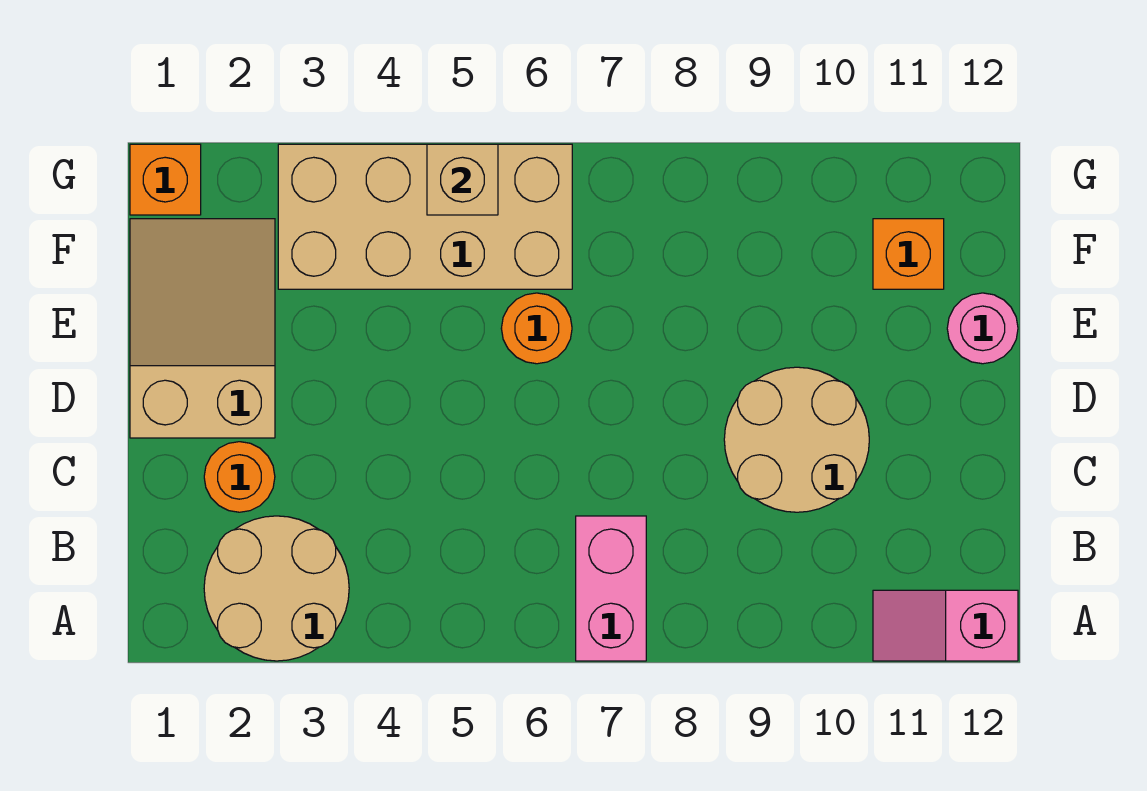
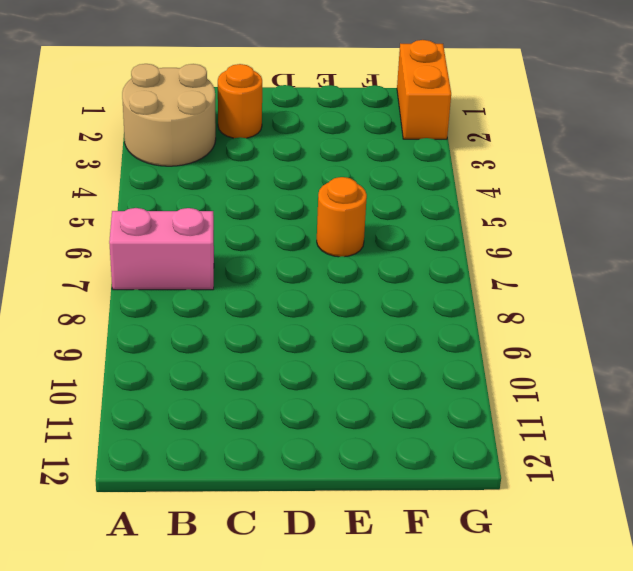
orange brick G1:G2 level 1 -> orange brick G1 level 1
none -> pink slope A11:A12 level 1 top 12
none -> tan round brick C9:D10 level 1
none -> tan slope D1:F2 level 1 top D

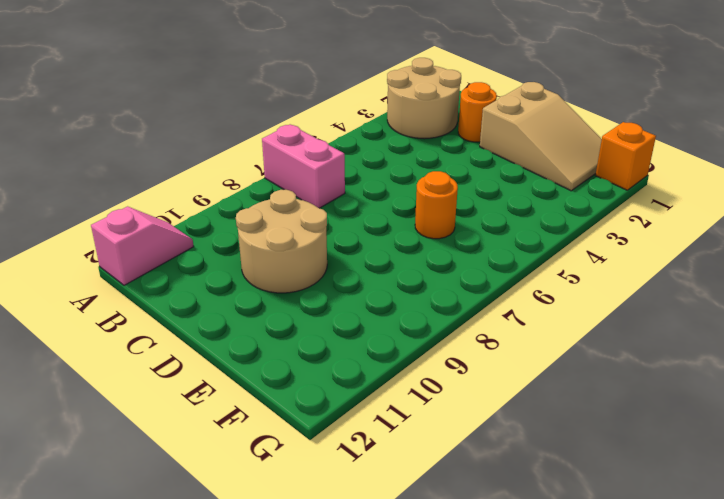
none -> pink round brick E12 level 1
none -> tan brick F3:G6 level 1
none -> orange brick F11 level 1

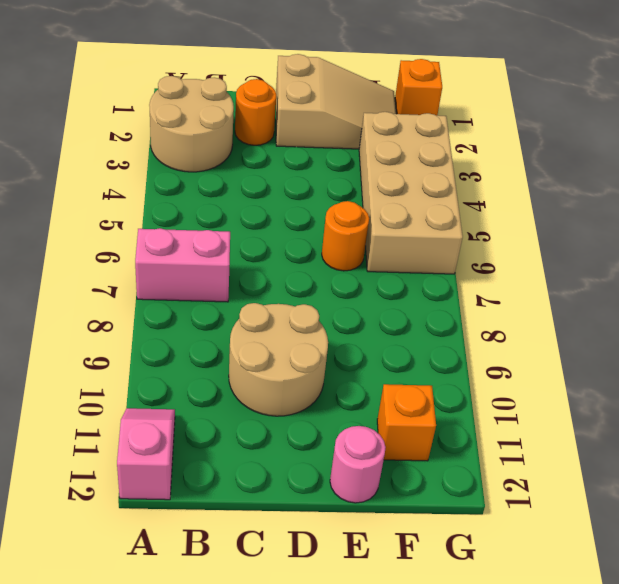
none -> tan brick G5 level 2

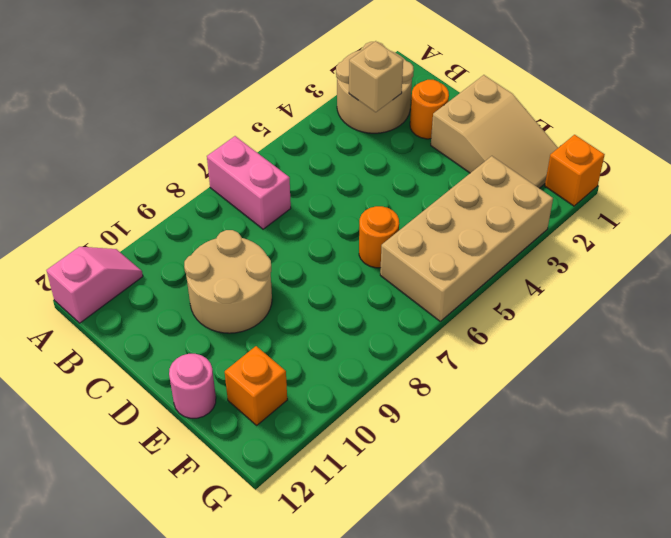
tan brick B3 level 2 -> tan brick G5 level 2

